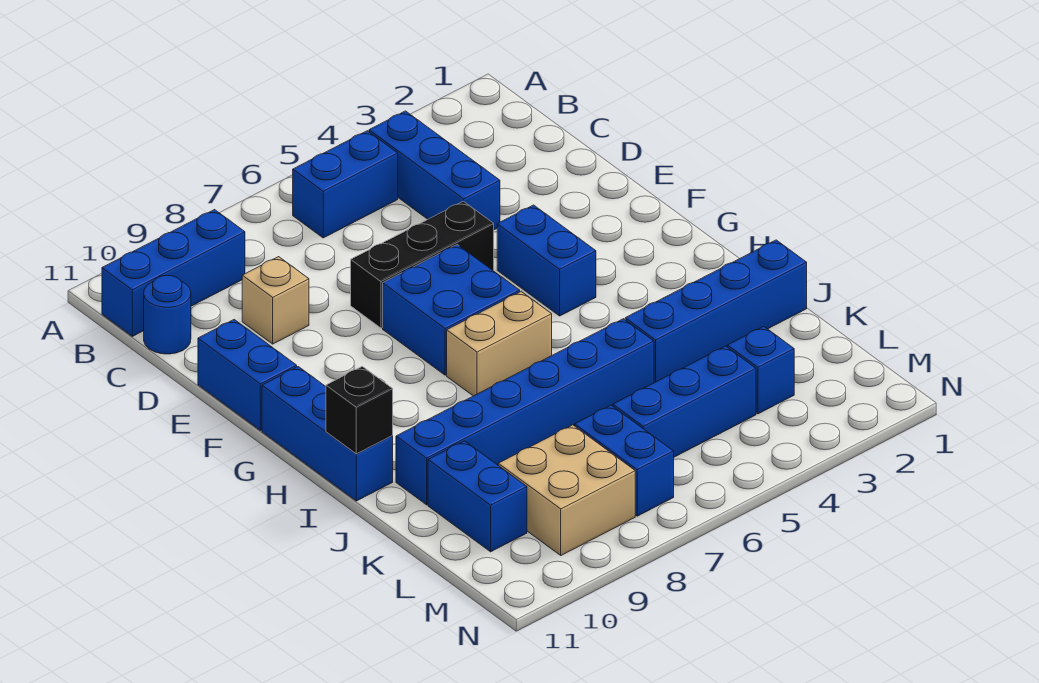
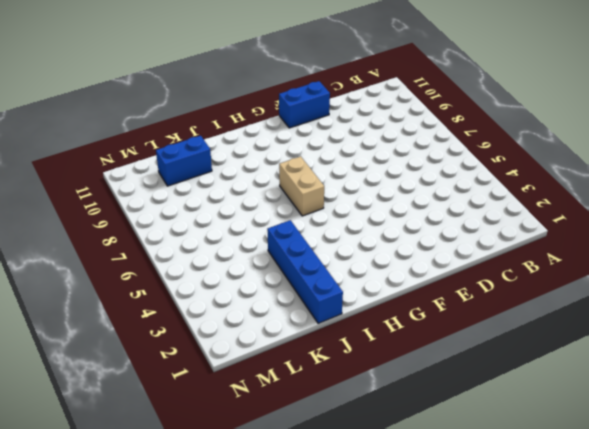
none -> blue brick B4:D4 level 1
none -> blue brick B5:B6 level 1
none -> blue brick B9:B11 level 1

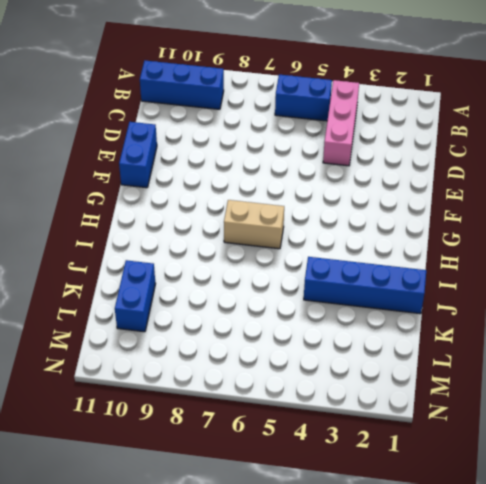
pink brick B4:D4 level 1 -> blue brick B4:D4 level 1
none -> blue round brick C11 level 1
none -> tan brick D9 level 1
none -> black brick E5:E7 level 1

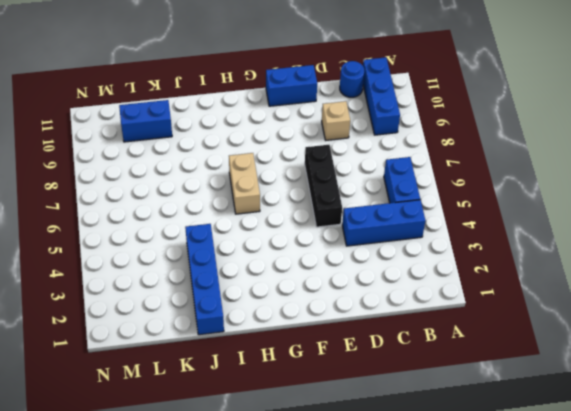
none -> blue brick F4:G4 level 1
none -> blue brick F6:G7 level 1
none -> blue brick G11:I11 level 1

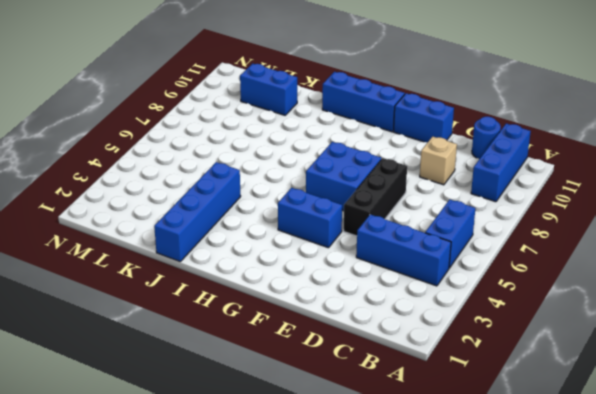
none -> tan brick H6:H7 level 1
none -> blue brick J5:J10 level 1
none -> blue brick L3 level 1

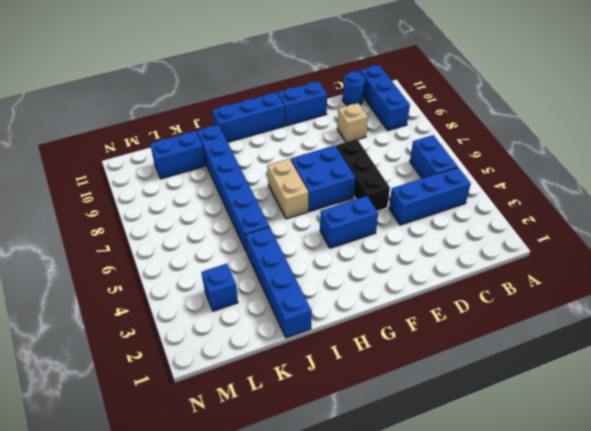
none -> blue brick L4:L6 level 1
none -> blue brick L7:M7 level 1
none -> tan brick L8:M9 level 1

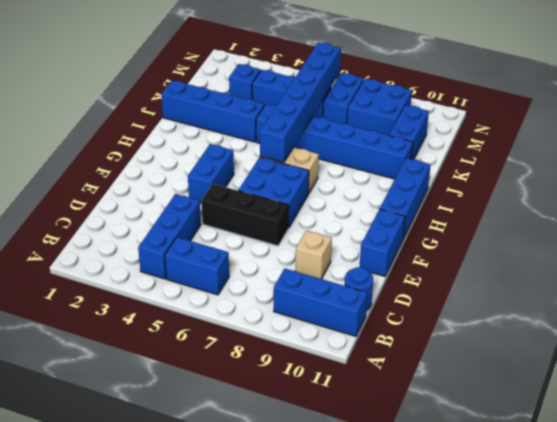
blue brick H6:M6 level 2 -> none
blue brick L8:M9 level 1 -> tan brick L8:M9 level 1
none -> black brick I11 level 2

